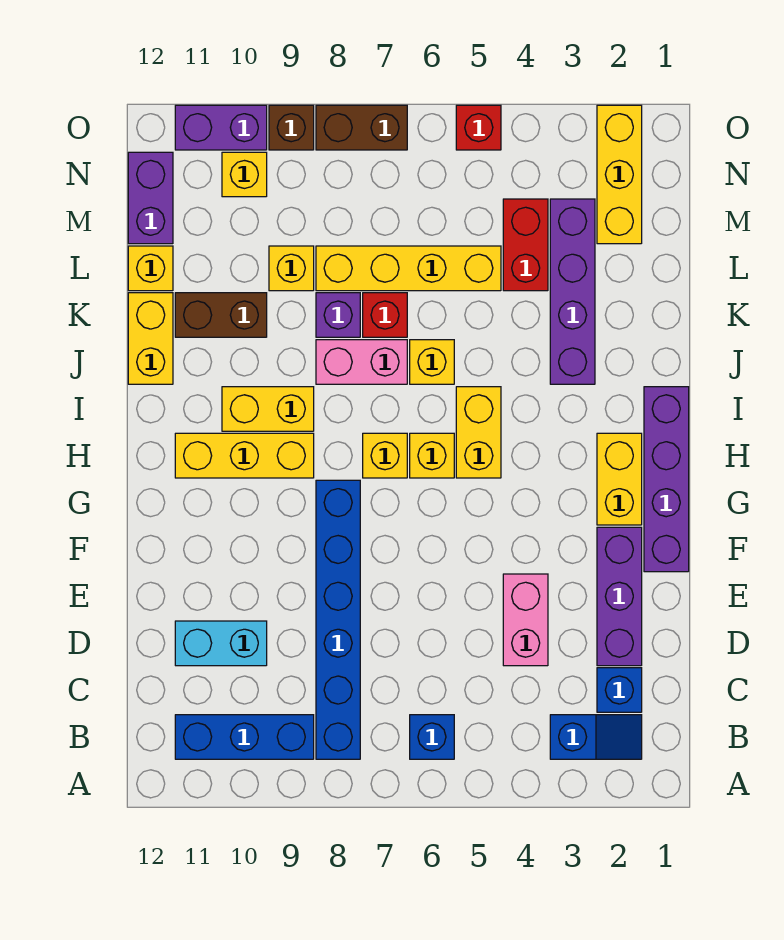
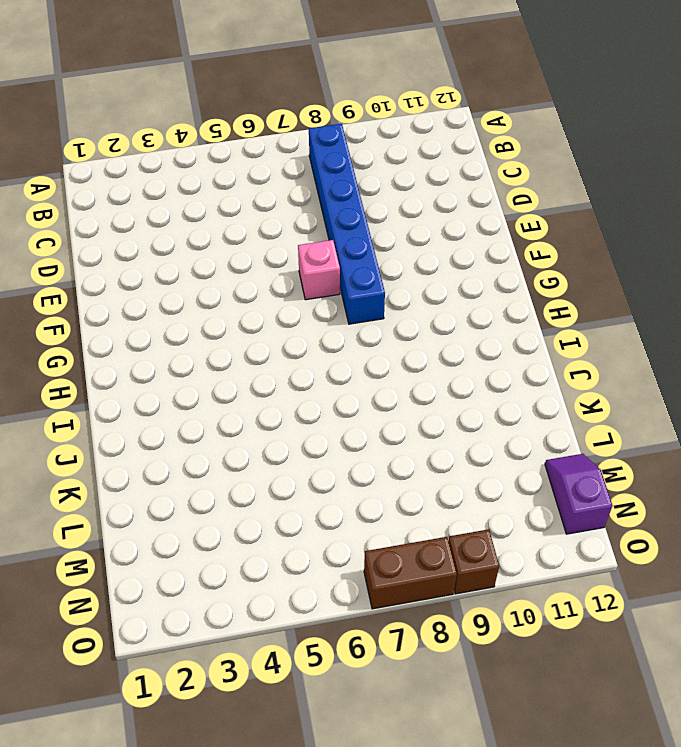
pink brick F7 level 1 -> none
purple slope M12:N12 level 1 top N -> purple brick M12:N12 level 1
none -> blue slope B2:B3 level 1 top 3
none -> blue brick B6 level 1
none -> blue brick B9:B11 level 1
none -> blue brick C2 level 1

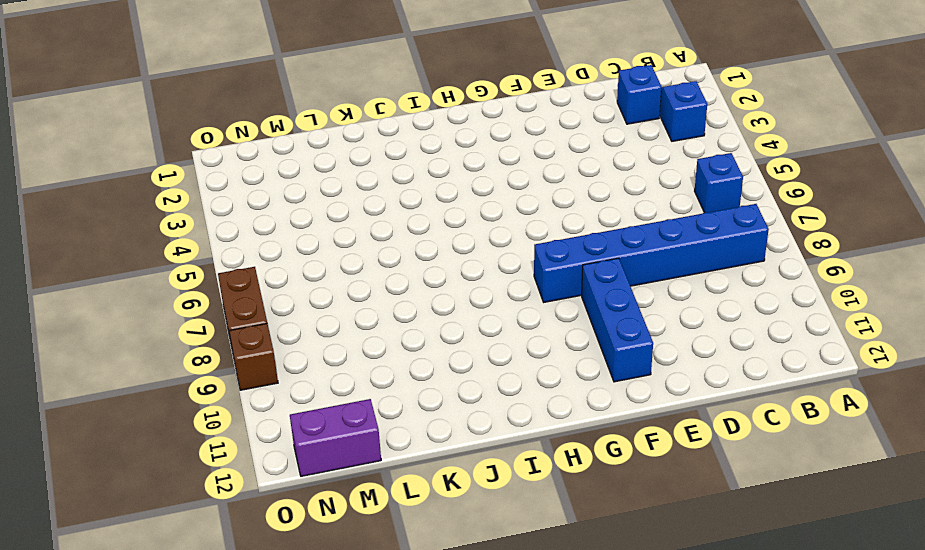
blue brick F9:F11 level 1 -> blue brick B9:B11 level 1
none -> purple brick D2:F2 level 1
none -> pink brick D4:E4 level 1
none -> cyan brick D10:D11 level 1
none -> purple brick F1:I1 level 1

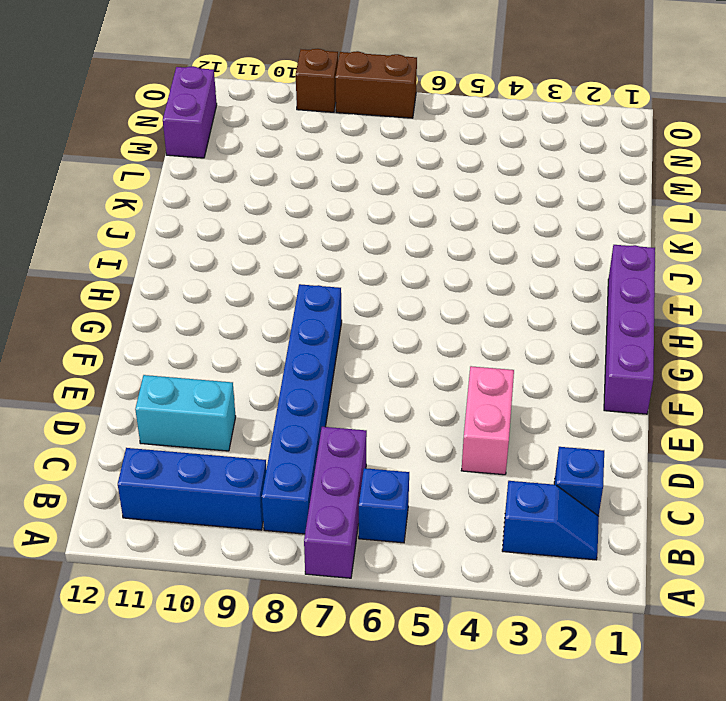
purple brick A7:C7 level 1 -> purple brick D2:F2 level 1
none -> yellow brick G2:H2 level 1
none -> yellow brick H5:I5 level 1
none -> yellow brick H6 level 1
none -> yellow brick H7 level 1

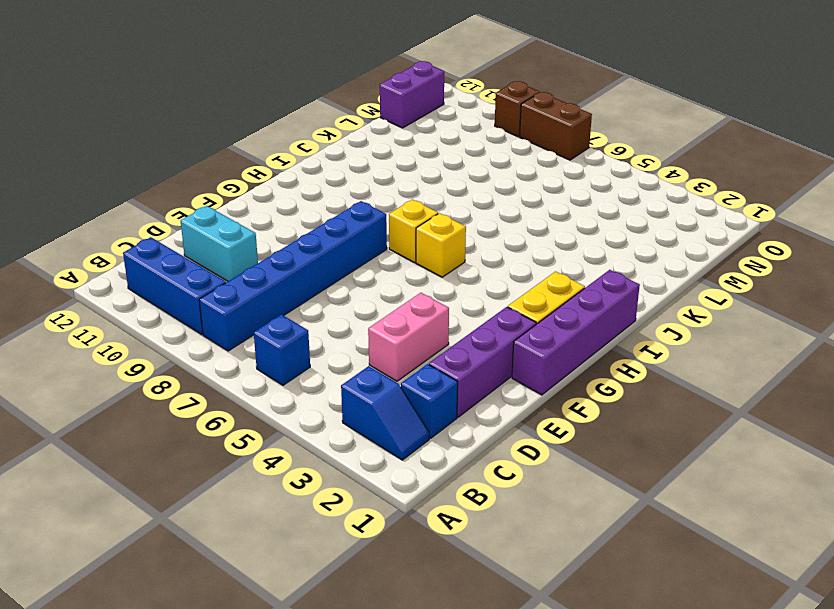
none -> yellow brick H5:I5 level 1
none -> yellow brick H9:H11 level 1
none -> yellow brick I9:I10 level 1
none -> purple brick J3:M3 level 1

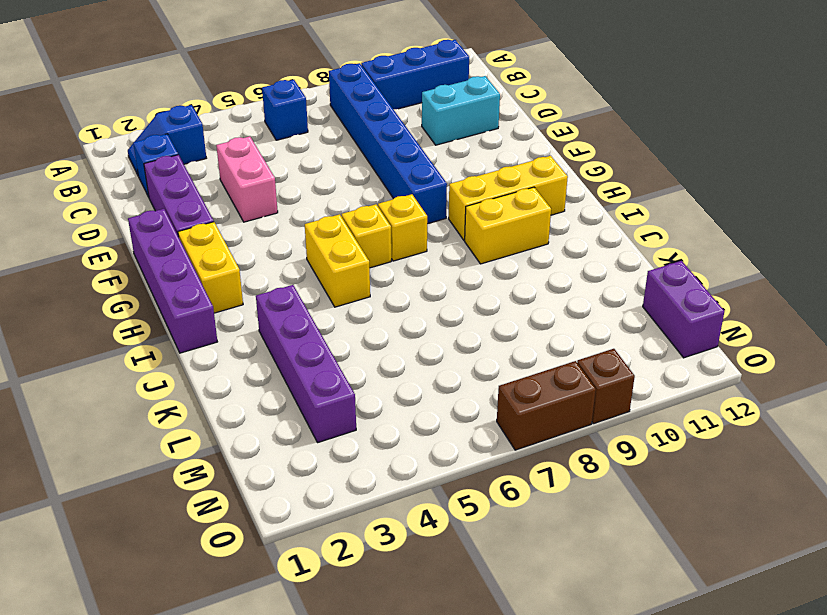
none -> yellow brick J6 level 1
none -> pink brick J7:J8 level 1
none -> yellow brick J12:K12 level 1
none -> red brick K7 level 1

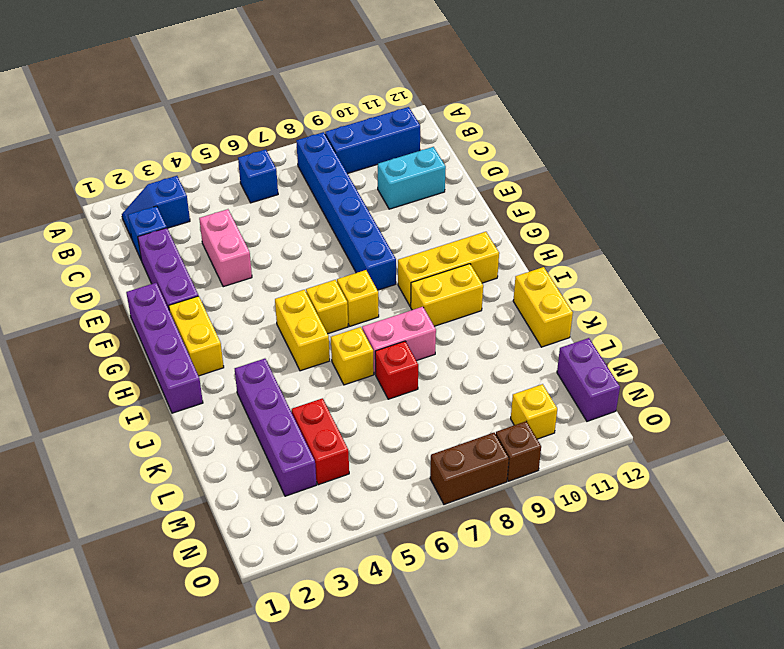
none -> purple brick K8 level 1
none -> brown brick K10:K11 level 1
none -> yellow brick L5:L8 level 1
none -> yellow brick L9 level 1

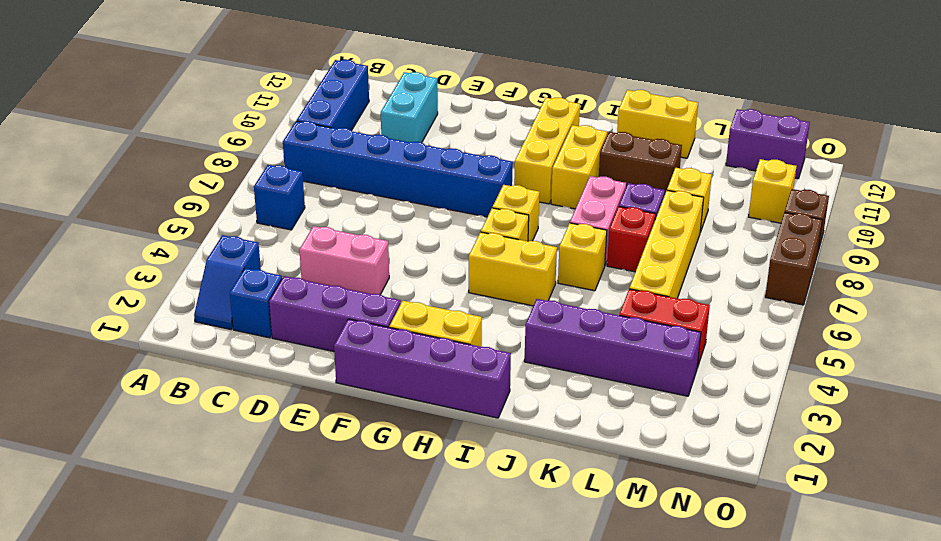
brown brick J10:K10 level 1 -> brown brick K10:K11 level 1
none -> yellow brick L12 level 1
none -> yellow brick M2:O2 level 1
none -> red brick O5 level 1
none -> purple brick O10:O11 level 1

